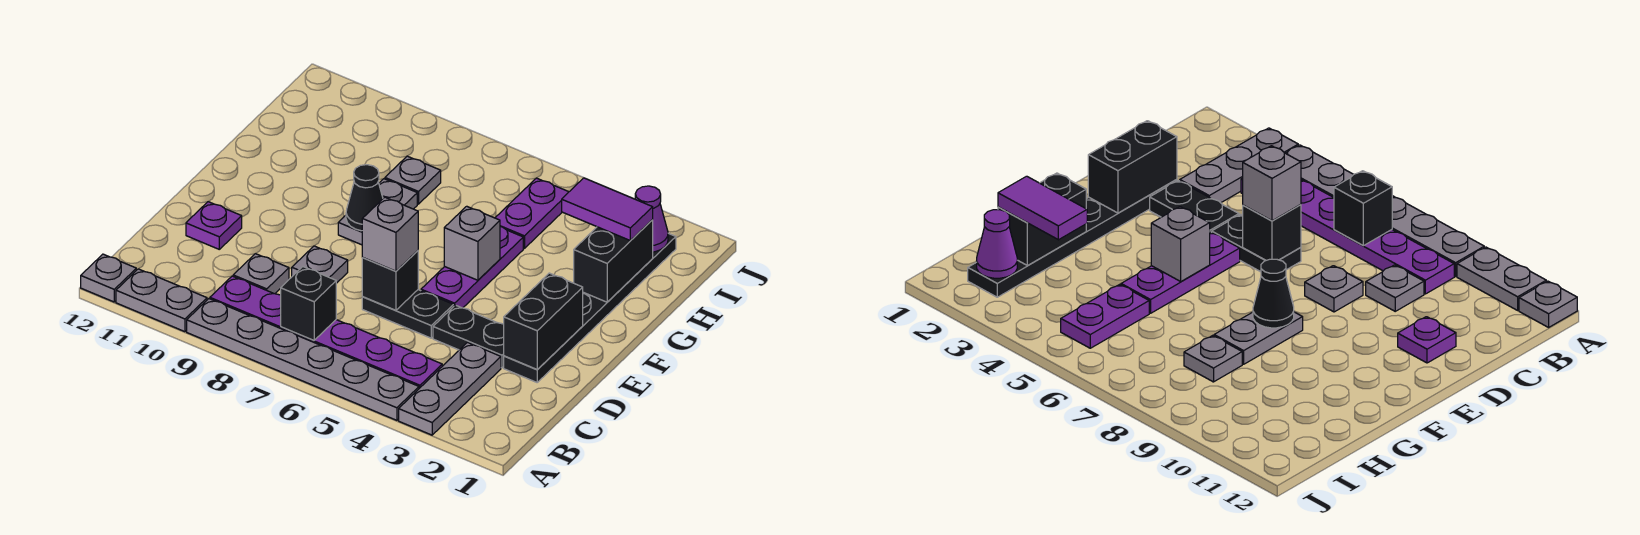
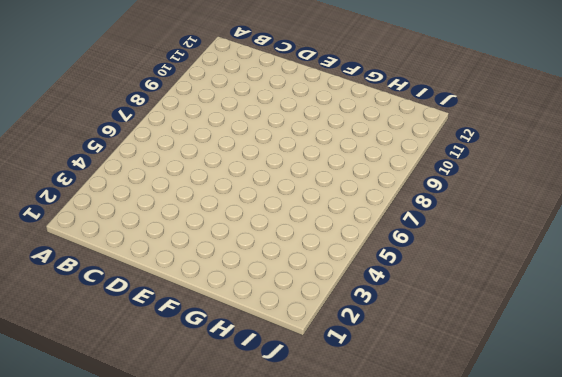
none -> grey plate A3:C3 level 1
none -> grey plate A4:A9 level 1
none -> grey plate A10:A11 level 1

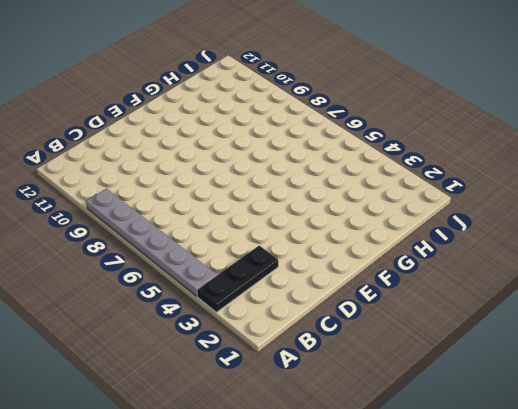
black plate A3:C3 level 1 -> grey plate A3:C3 level 1
none -> grey plate A10:A11 level 1
none -> grey plate A12 level 1
none -> purple plate B4:B9 level 1

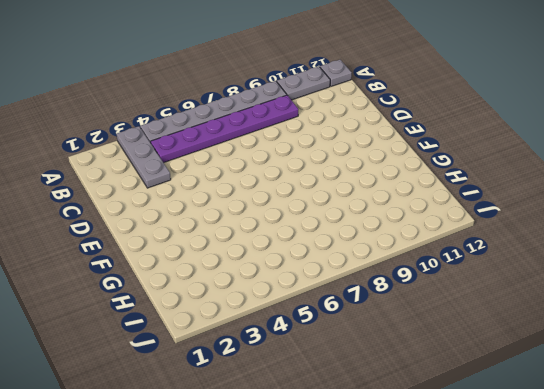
none -> grey plate C9 level 1
none -> black plate D2:I2 level 1
none -> black plate D3:D4 level 1

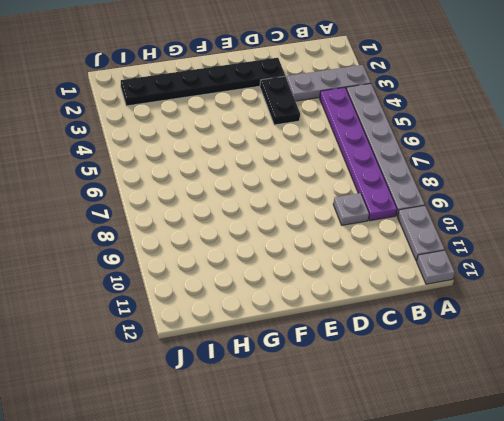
none -> black plate D5:D6 level 1
none -> grey plate D8 level 1
none -> purple plate D11 level 1

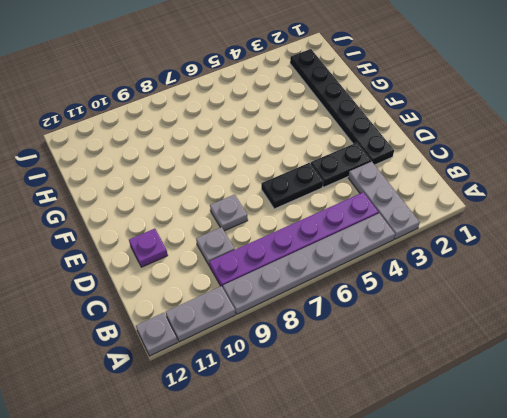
none -> purple plate E5:G5 level 1
none -> grey plate F8:G8 level 1
none -> purple plate H5:I5 level 1

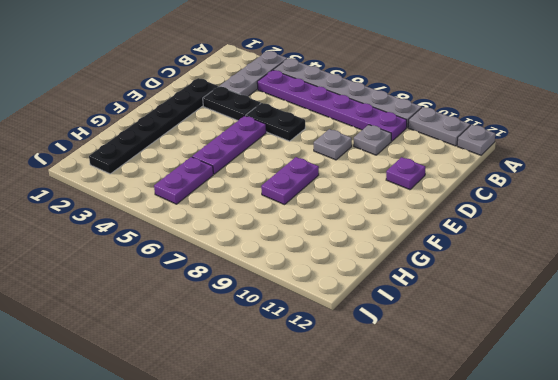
purple plate F8:G8 level 1 -> grey plate F8:G8 level 1
none -> grey plate H8 level 1
none -> black brick B7 level 2
none -> black brick D2:E2 level 2

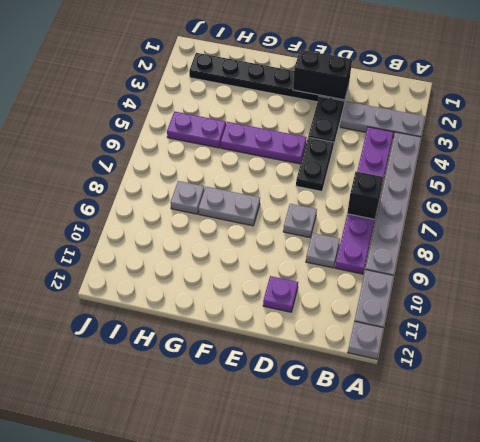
none -> black brick D6 level 2
none -> grey brick F5 level 2
none -> black cone F8 level 2

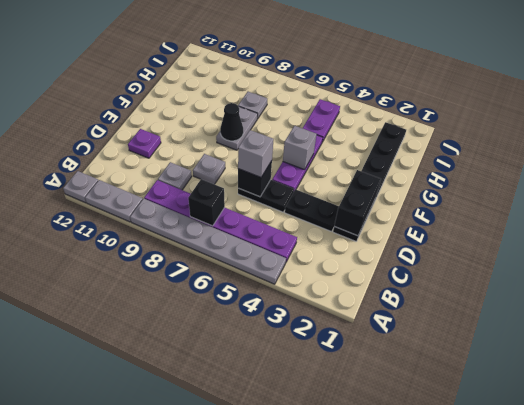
none -> grey plate A3:C3 level 1
none -> black brick G2:H2 level 2
none -> purple cone I2 level 2

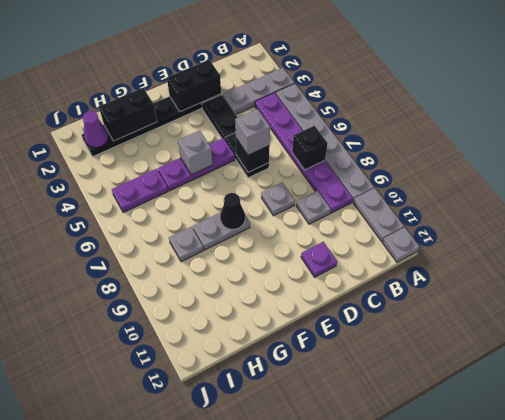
none -> purple tile H2:H3 level 3

